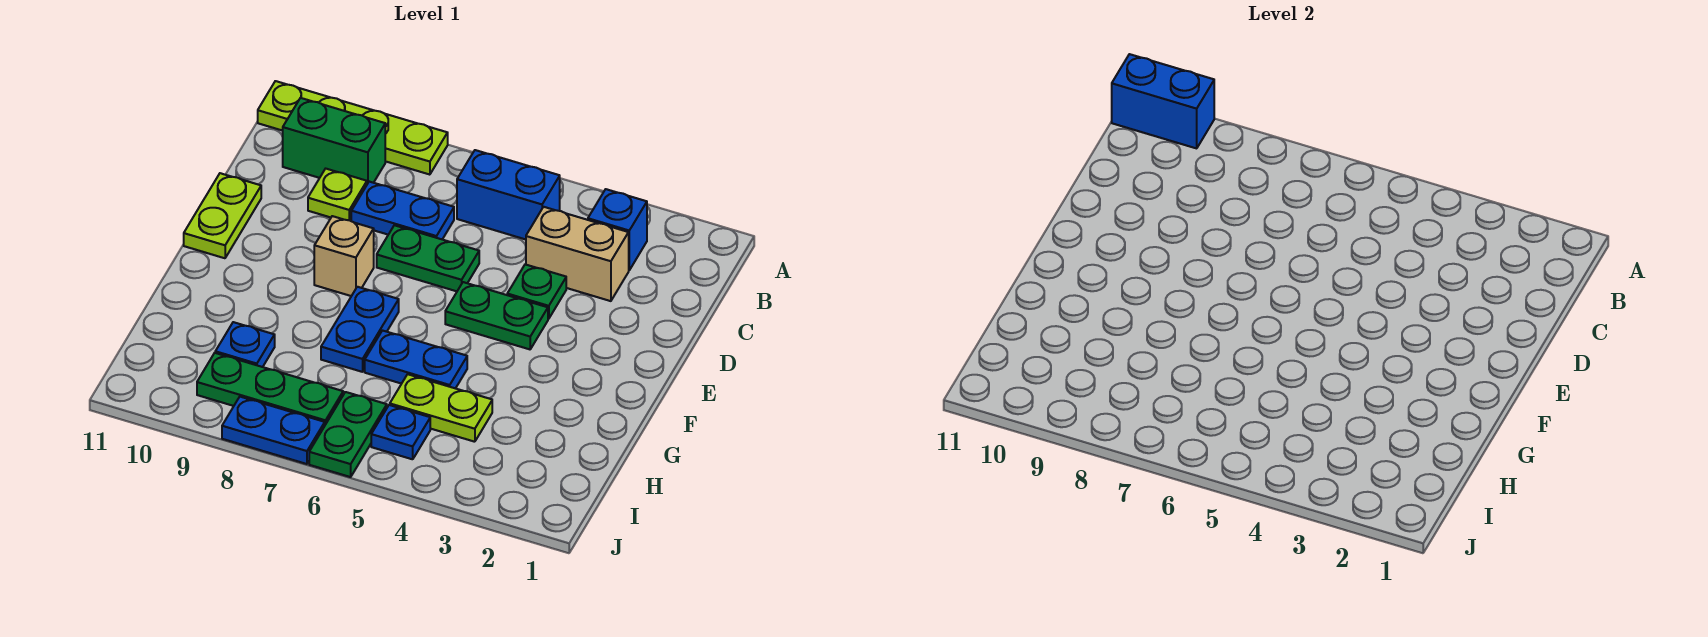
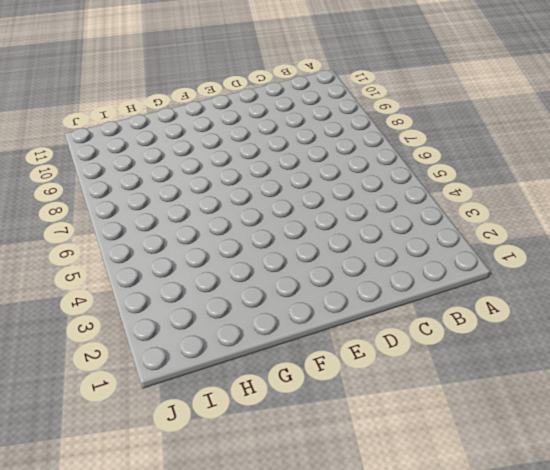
none -> lime plate A8:A11 level 1
none -> blue brick B3 level 1
none -> blue brick B5:B6 level 1

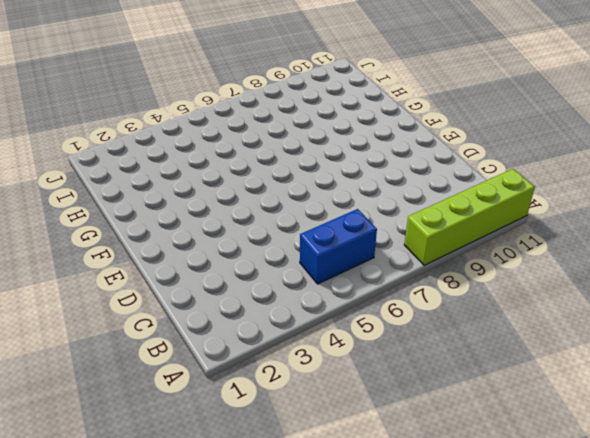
lime brick A8:A11 level 1 -> lime plate A8:A11 level 1
none -> blue brick B3 level 1
none -> green brick B9:B10 level 1
none -> tan brick C3:C4 level 1

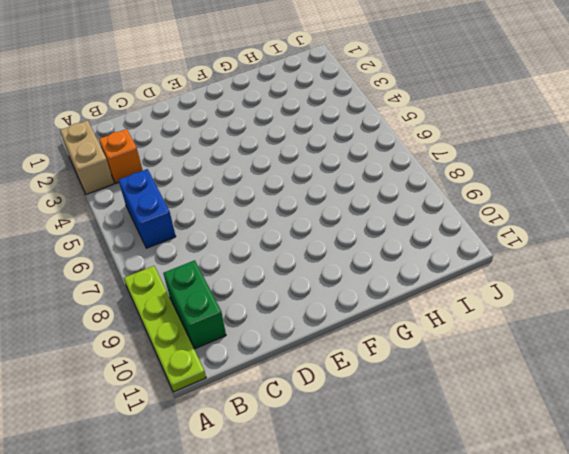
tan brick A2:A3 level 1 -> tan brick C3:C4 level 1
orange brick B3 level 1 -> blue brick B3 level 1
none -> blue plate C7:C8 level 1
none -> lime plate C9 level 1
none -> green plate D4 level 1

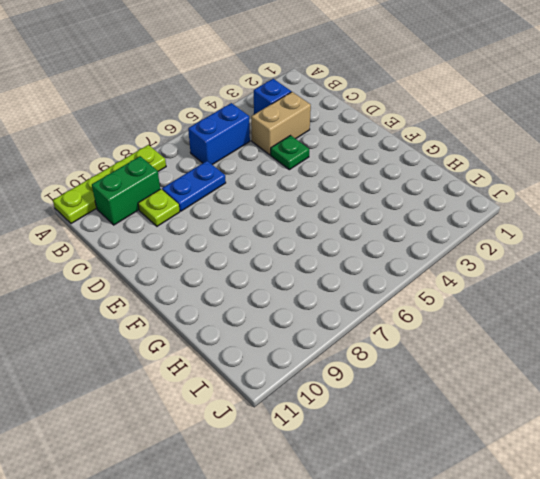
none -> green plate D6:D7 level 1
none -> lime plate D11:E11 level 1
none -> green plate E4:E5 level 1

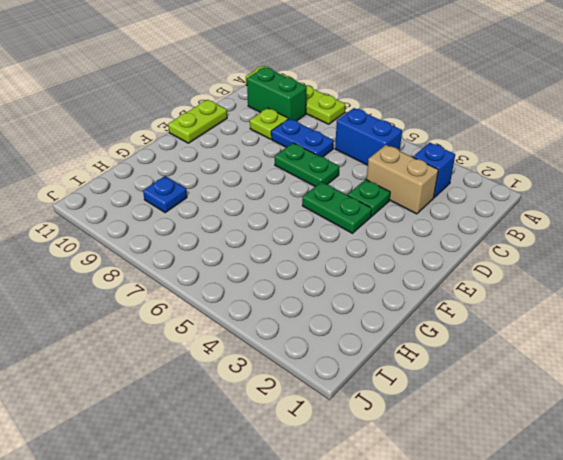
none -> tan brick E8 level 1
none -> blue plate F7:G7 level 1
none -> blue plate G5:G6 level 1

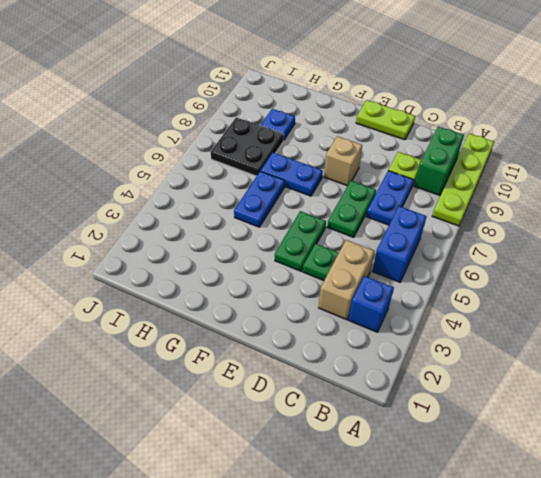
black plate H7:I8 level 1 -> green plate I7:I9 level 1
none -> lime plate H4:H5 level 1
none -> blue plate I5 level 1
none -> green plate I6:J6 level 1

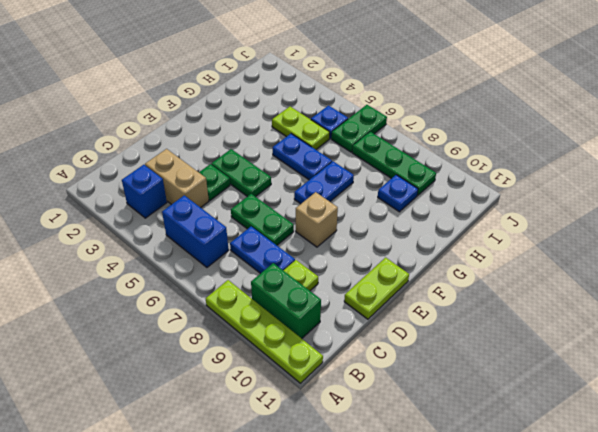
none -> blue plate J7:J8 level 1
none -> blue brick A10:A11 level 2

